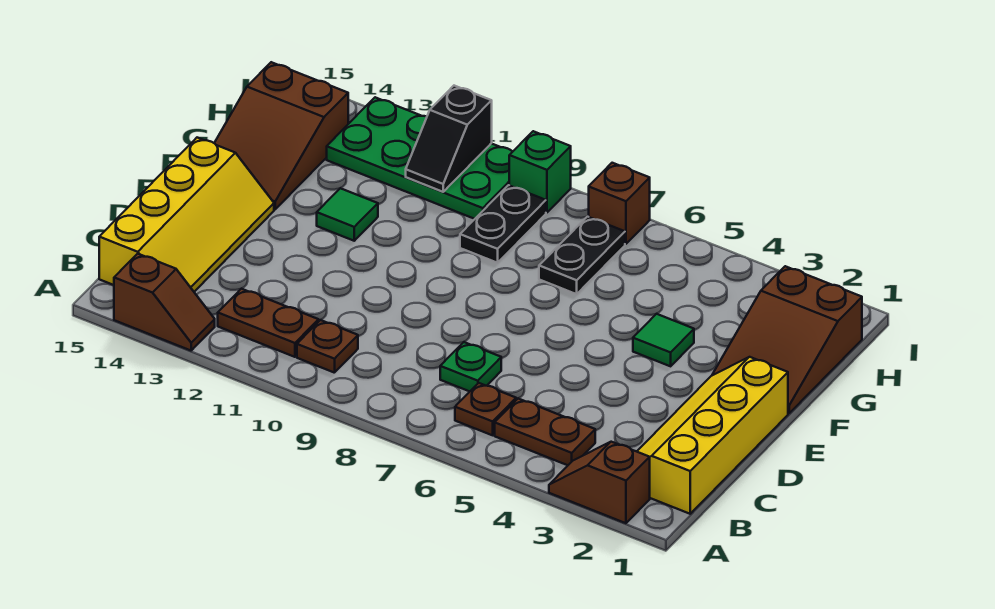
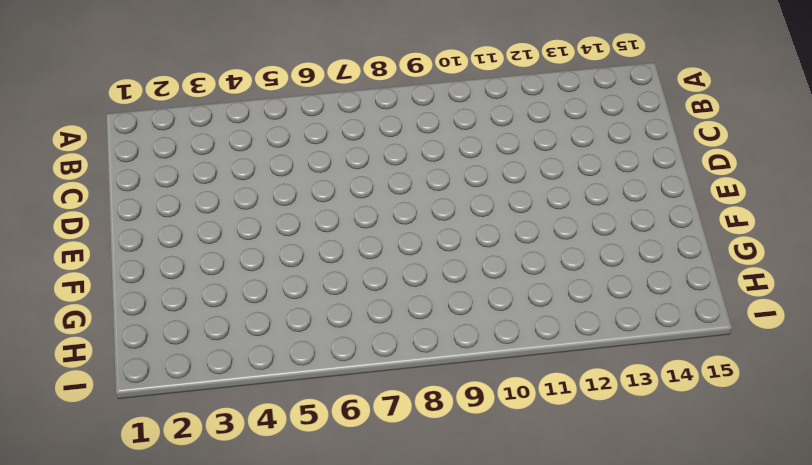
none -> brown slope A2:A3 level 1 top 2
none -> brown slope A13:A14 level 1 top 14
none -> yellow slope B1:E2 level 1 top 1

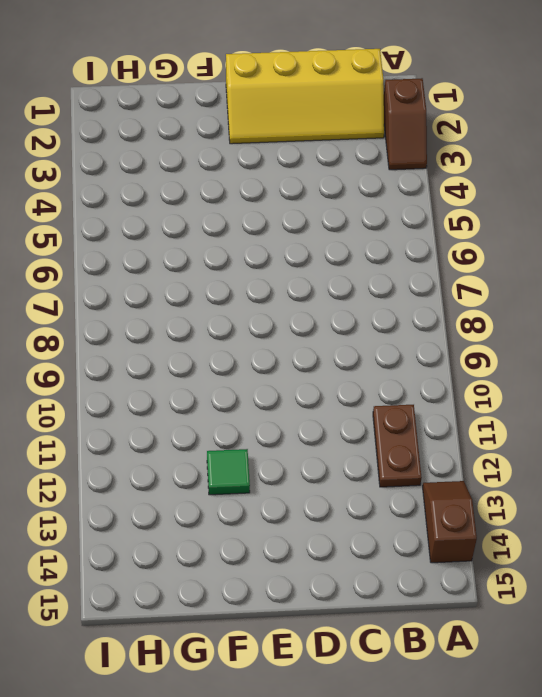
none -> brown plate B4:B5 level 1
none -> brown plate B6 level 1
none -> brown plate B10 level 1

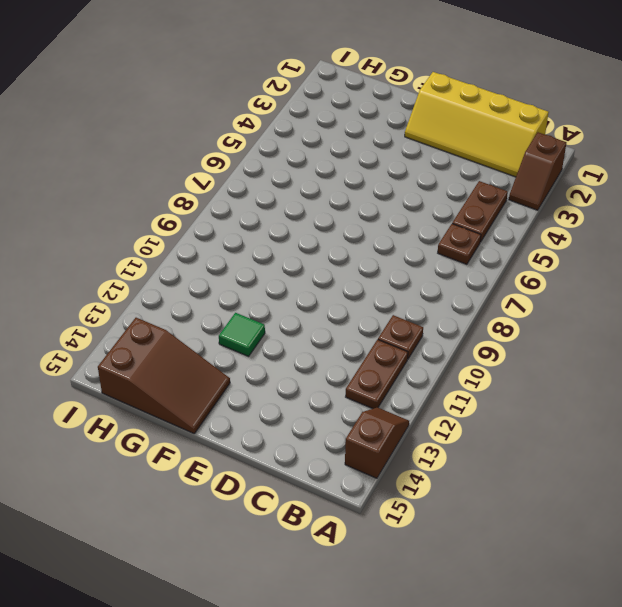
none -> yellow slope B14:E15 level 1 top 15
none -> green plate C7 level 1
none -> brown slope F1:H2 level 1 top H

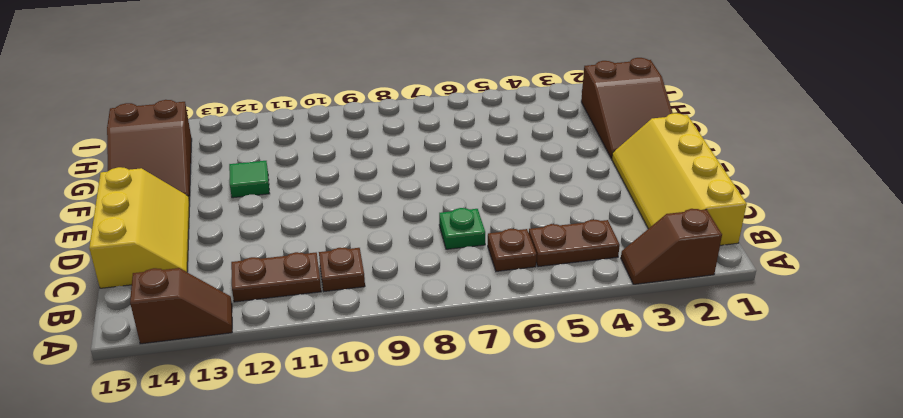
yellow slope C14:E15 level 1 top 15 -> yellow slope B14:E15 level 1 top 15
none -> green tile F4 level 1
none -> black plate G7:H7 level 1
none -> black plate G9:H9 level 1

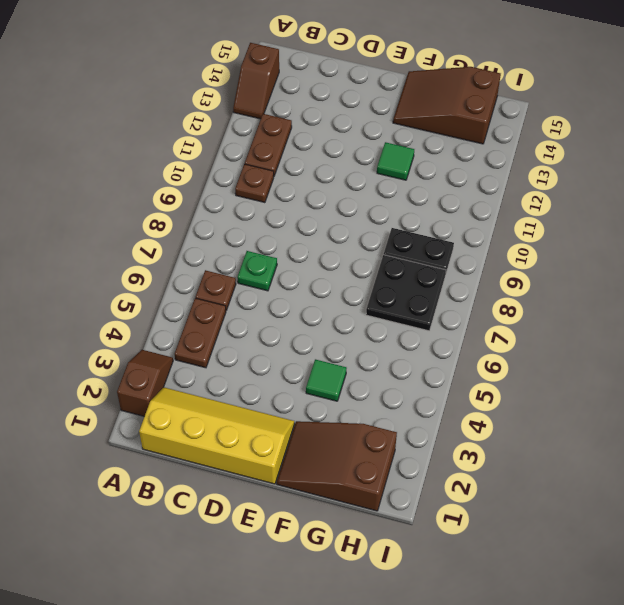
black plate G7:H8 level 1 -> black plate G7:H7 level 1
none -> yellow slope B14:E15 level 1 top 15
none -> green plate H10:I13 level 1
none -> brown brick I7 level 1

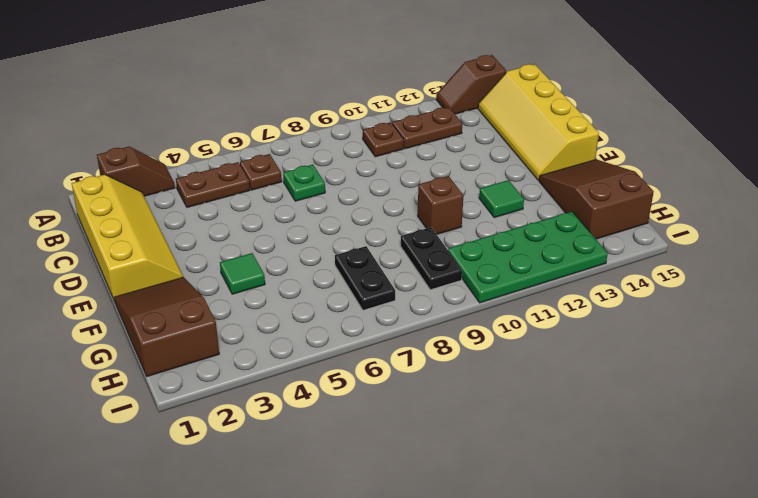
brown brick F10 level 1 -> brown brick I7 level 1
none -> green brick I9 level 1
none -> black slope H11:I11 level 2 top I

